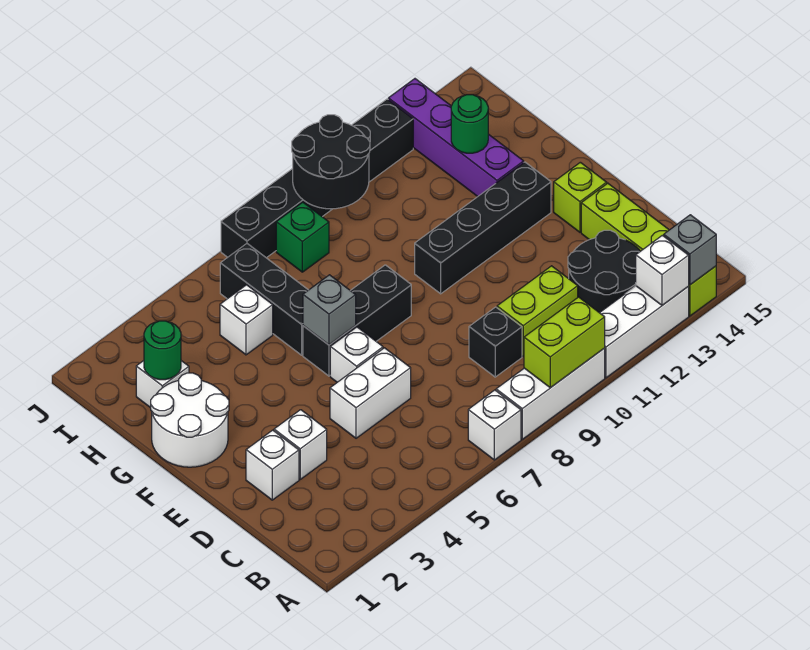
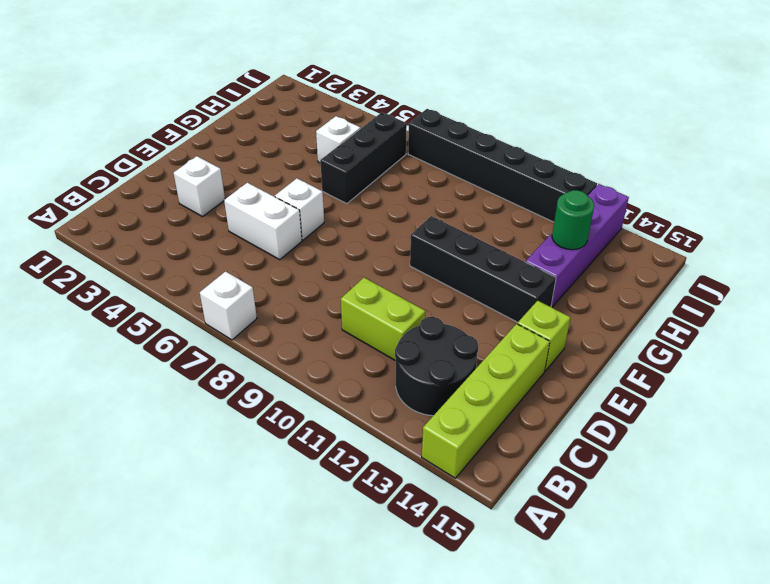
none -> white brick A8:A10 level 1
none -> white brick A11:A13 level 1
none -> black brick C9 level 1

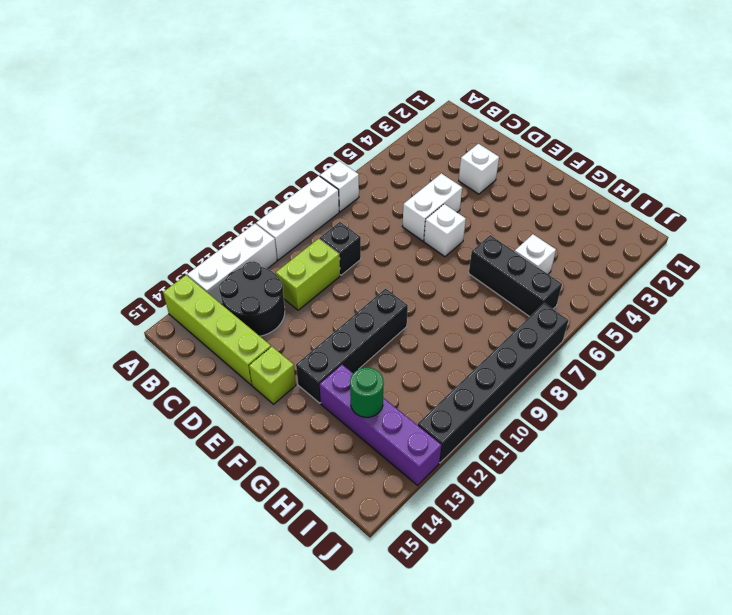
none -> white brick D2 level 1
none -> white round brick F1:G2 level 1
none -> black brick F6:F8 level 1

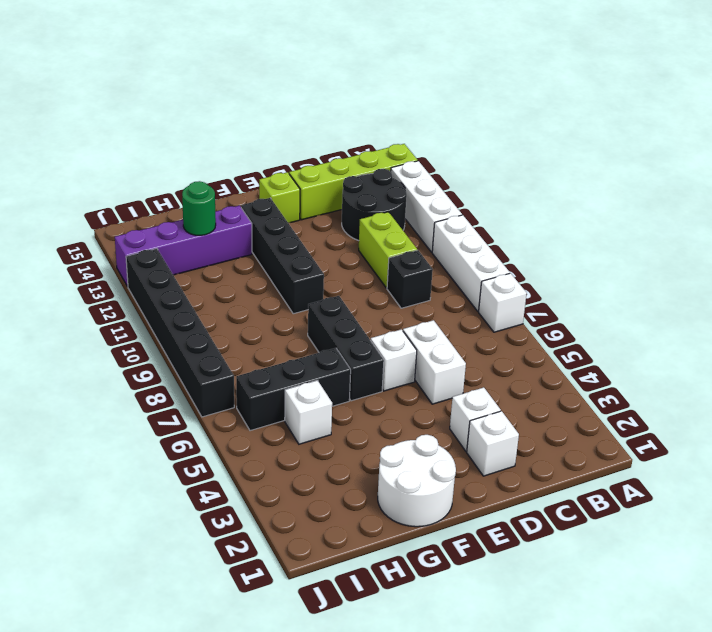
none -> white brick H2 level 1
none -> green brick I8 level 1
none -> lime brick A9:A10 level 2

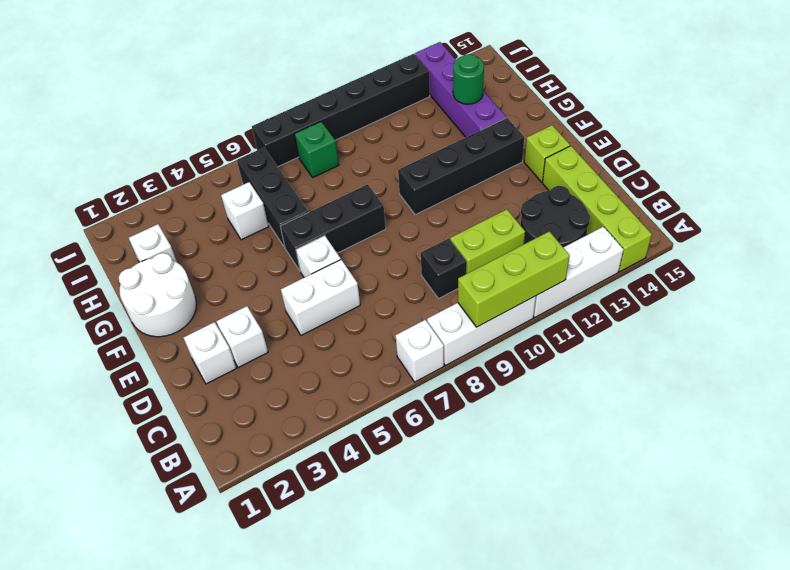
lime brick A9:A11 level 2 -> lime brick A9:A10 level 2
none -> white brick A13 level 2
none -> grey brick A14 level 2
none -> grey brick F6 level 2

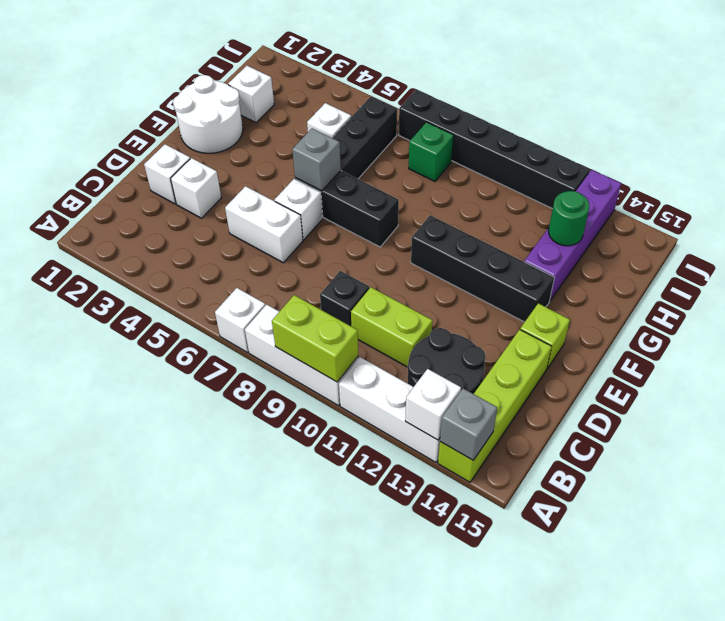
none -> green round brick H2 level 2
none -> black round brick I9:J10 level 2

